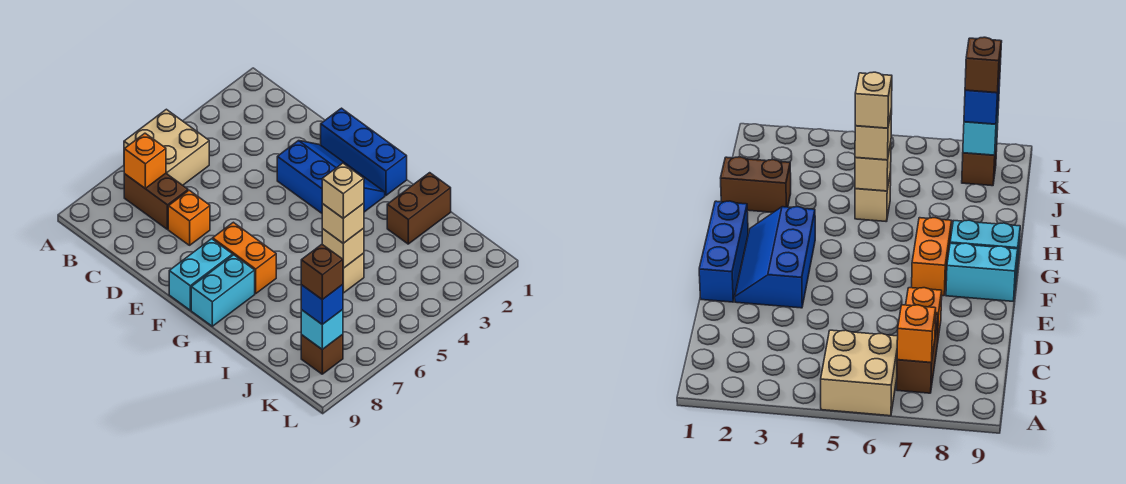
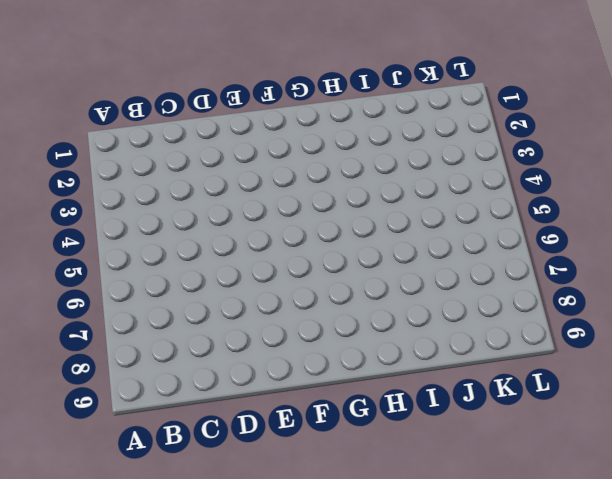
none -> tan brick A5:B6 level 1
none -> brown brick B7:C7 level 1
none -> orange brick D7 level 1

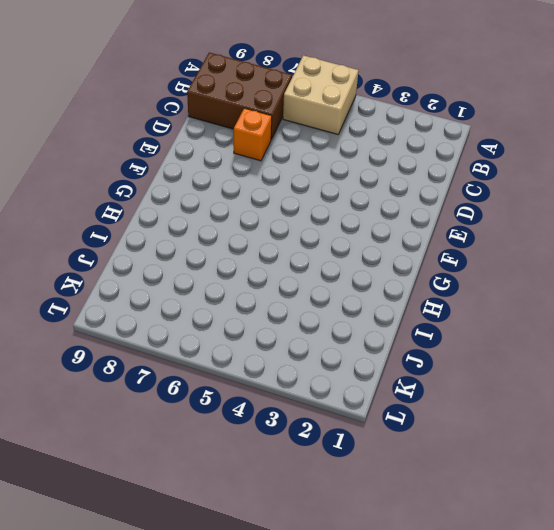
brown brick B7:C9 level 1 -> brown brick B7:C7 level 1
none -> blue brick E1:G1 level 1
none -> blue slope E2:G3 level 1 top 3
none -> orange brick F7:G7 level 1

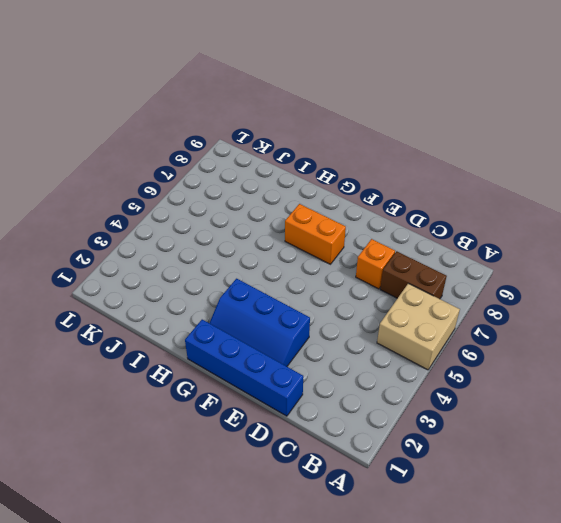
blue brick D1:G1 level 1 -> blue brick E1:G1 level 1
none -> cyan brick F8:F9 level 1
none -> cyan brick G8:G9 level 1
none -> brown brick I1:I2 level 1

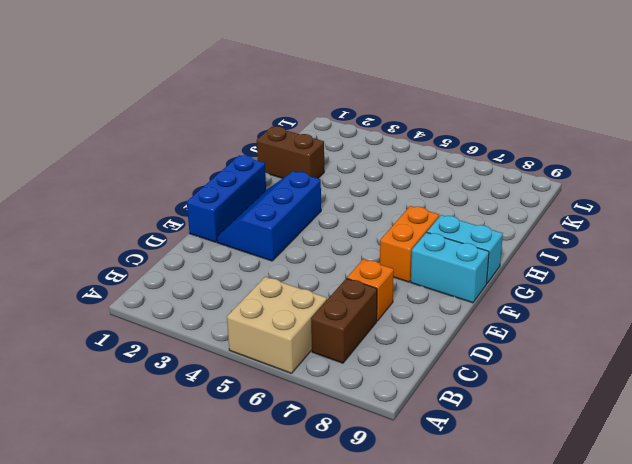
none -> tan brick I5 level 1
none -> brown brick K8 level 1
none -> orange brick B7 level 2

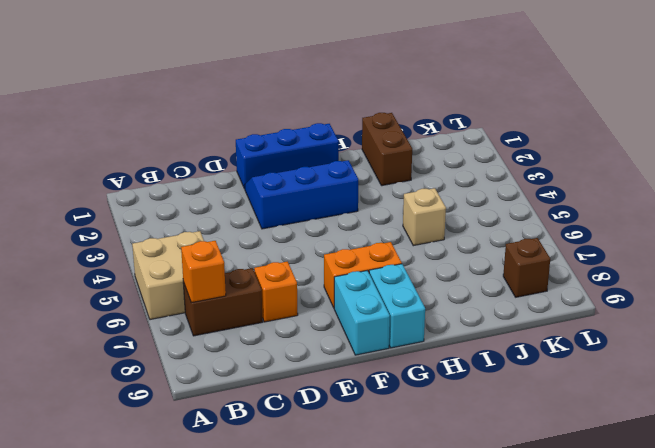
none -> tan brick I5 level 2
none -> cyan brick K8 level 2
none -> tan brick I5 level 3

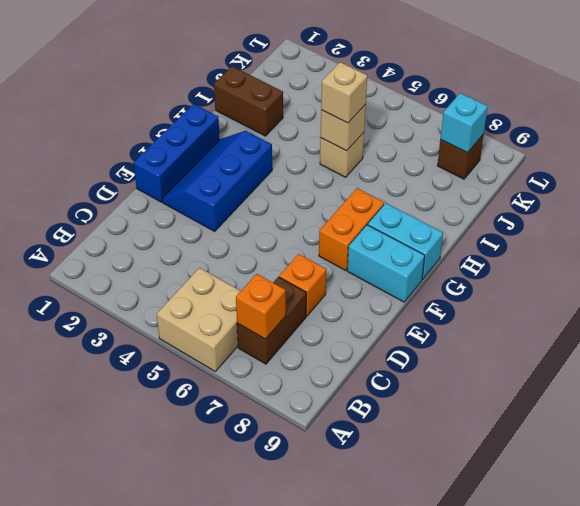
none -> blue brick K8 level 3
none -> tan brick I5 level 4
none -> brown brick K8 level 4

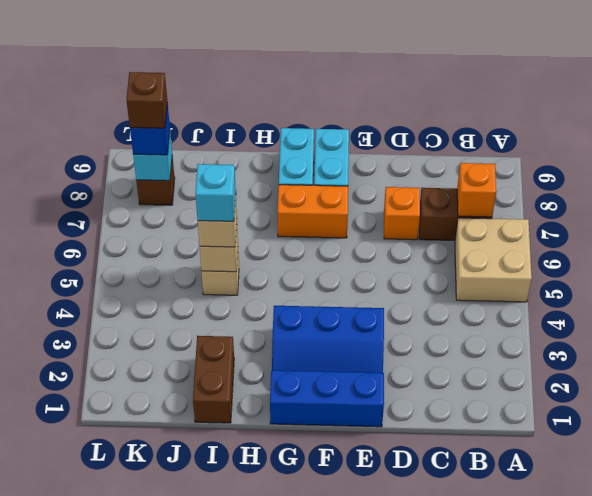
cyan brick I5 level 4 -> tan brick I5 level 4

